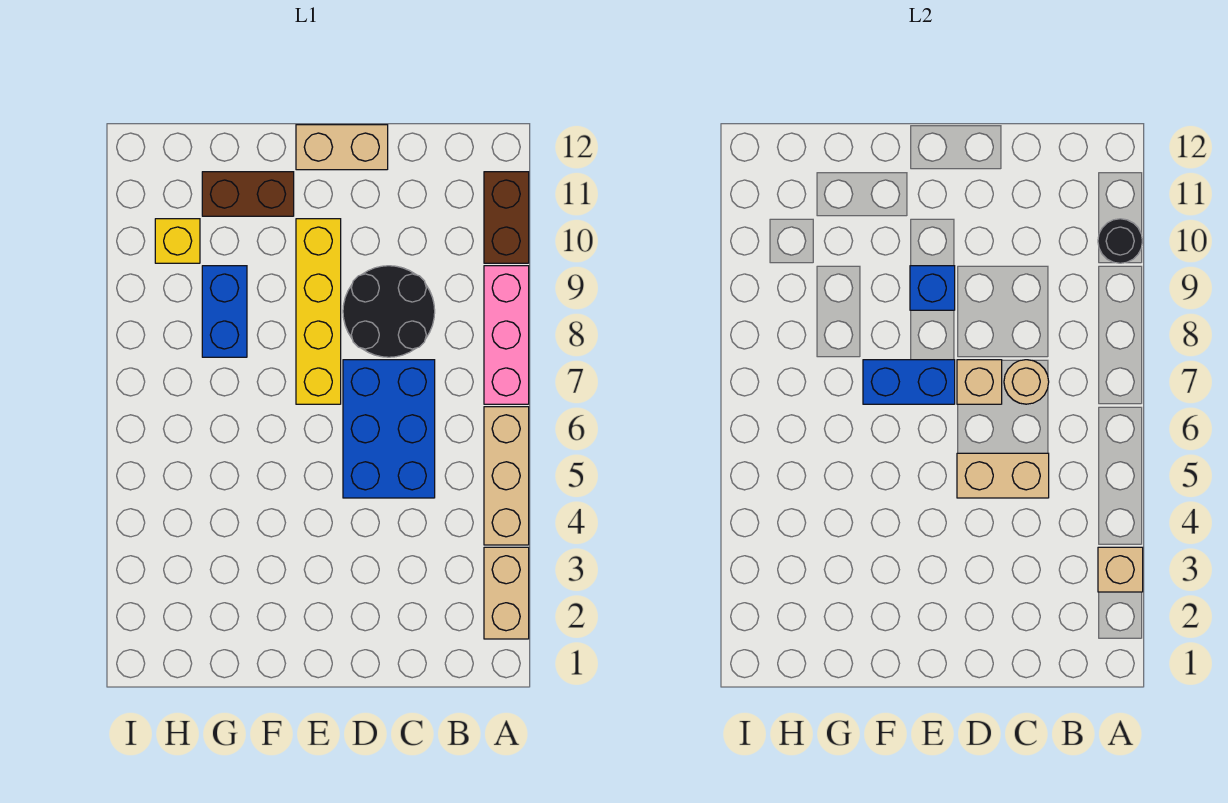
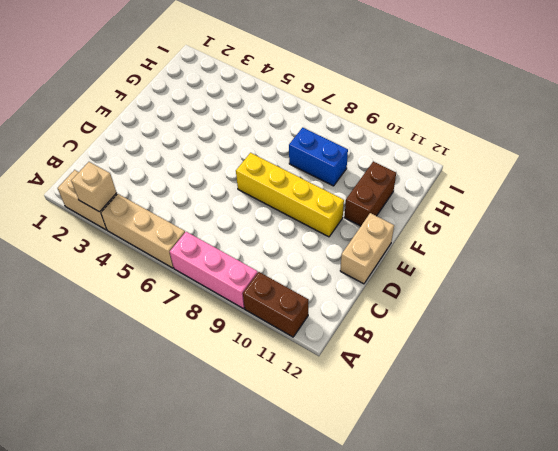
none -> blue brick C5:D7 level 1
none -> black round brick C8:D9 level 1
none -> yellow brick H10 level 1

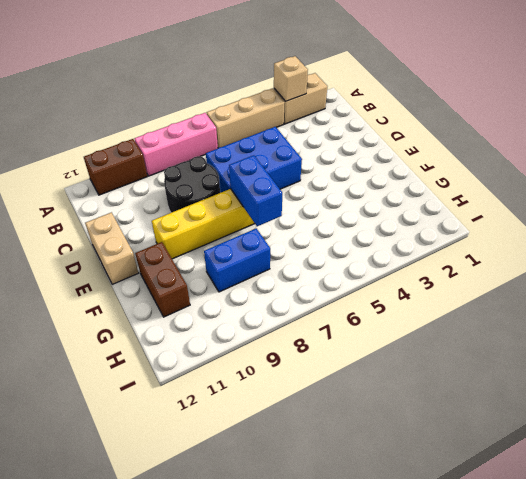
none -> yellow brick H10 level 1
none -> black round brick A10 level 2
none -> tan brick C5:D5 level 2

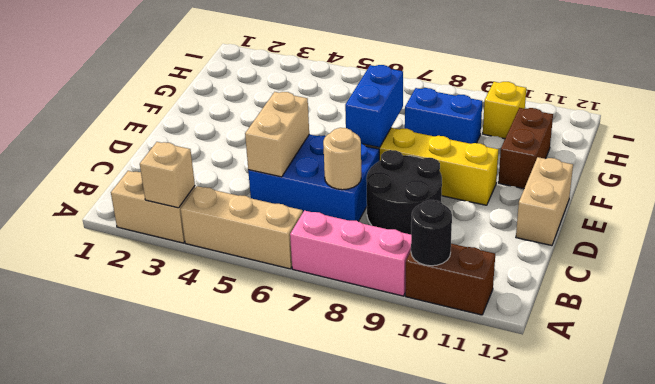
none -> tan brick D7 level 2
none -> blue brick E9 level 2

